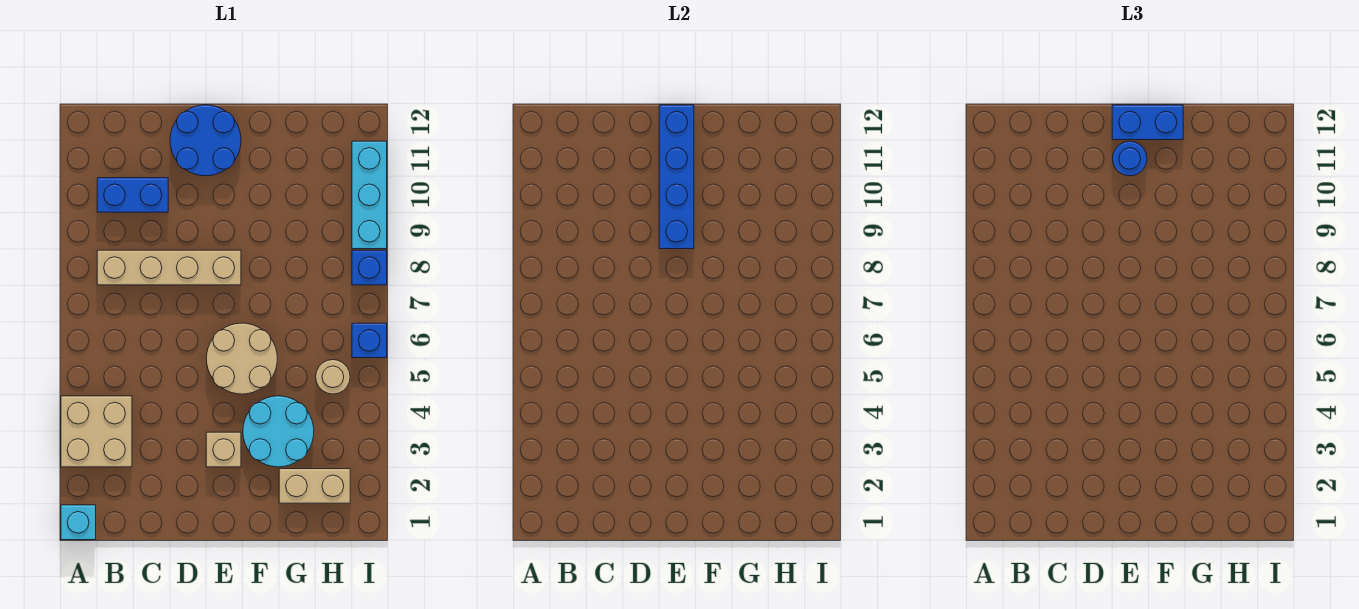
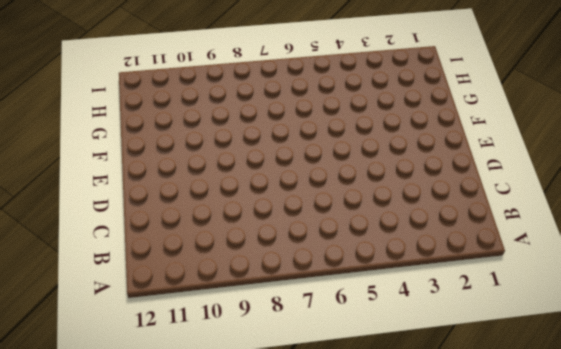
none -> cyan brick A1 level 1
none -> tan brick A3:B4 level 1
none -> tan brick B8:E8 level 1

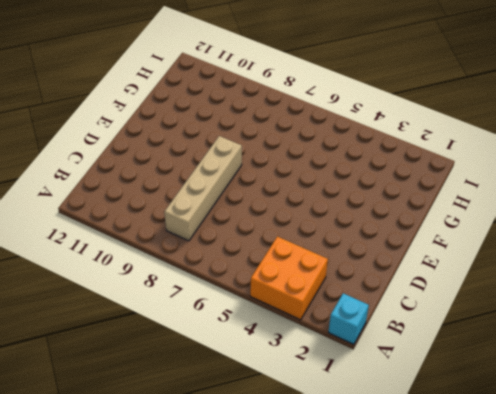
orange brick A3:B4 level 1 -> tan brick A3:B4 level 1
none -> blue brick B10:C10 level 1
none -> blue round brick D11:E12 level 1
none -> tan brick E3 level 1

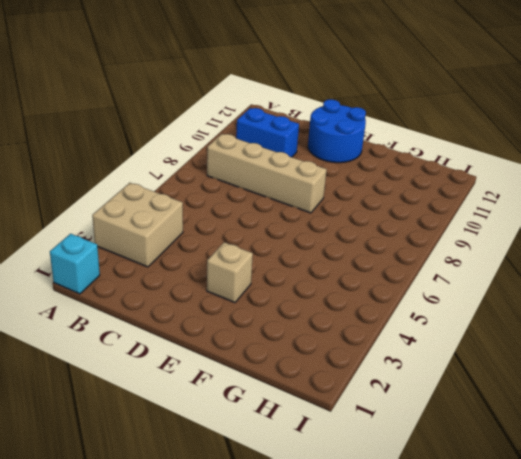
none -> tan round brick E5:F6 level 1
none -> cyan round brick F3:G4 level 1
none -> tan brick G2:H2 level 1

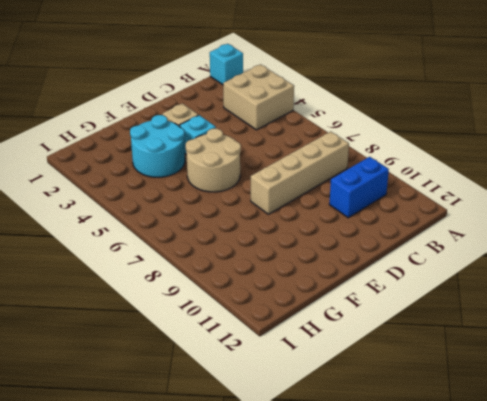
cyan brick E4 level 1 -> none
none -> blue round brick D11:E12 level 1
none -> tan brick G2:H2 level 1
none -> tan round brick H5 level 1

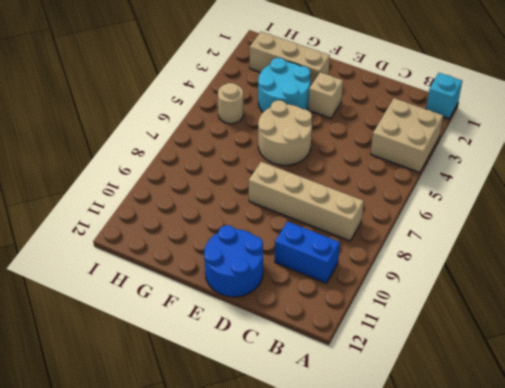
tan brick F2:H2 level 1 -> tan brick G2:H2 level 1
none -> blue brick I6 level 1
none -> blue brick I8 level 1
none -> cyan brick I9:I11 level 1

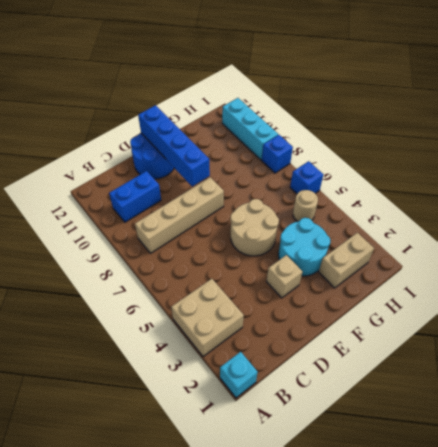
none -> blue round brick E11 level 3
none -> blue brick E12:F12 level 3

